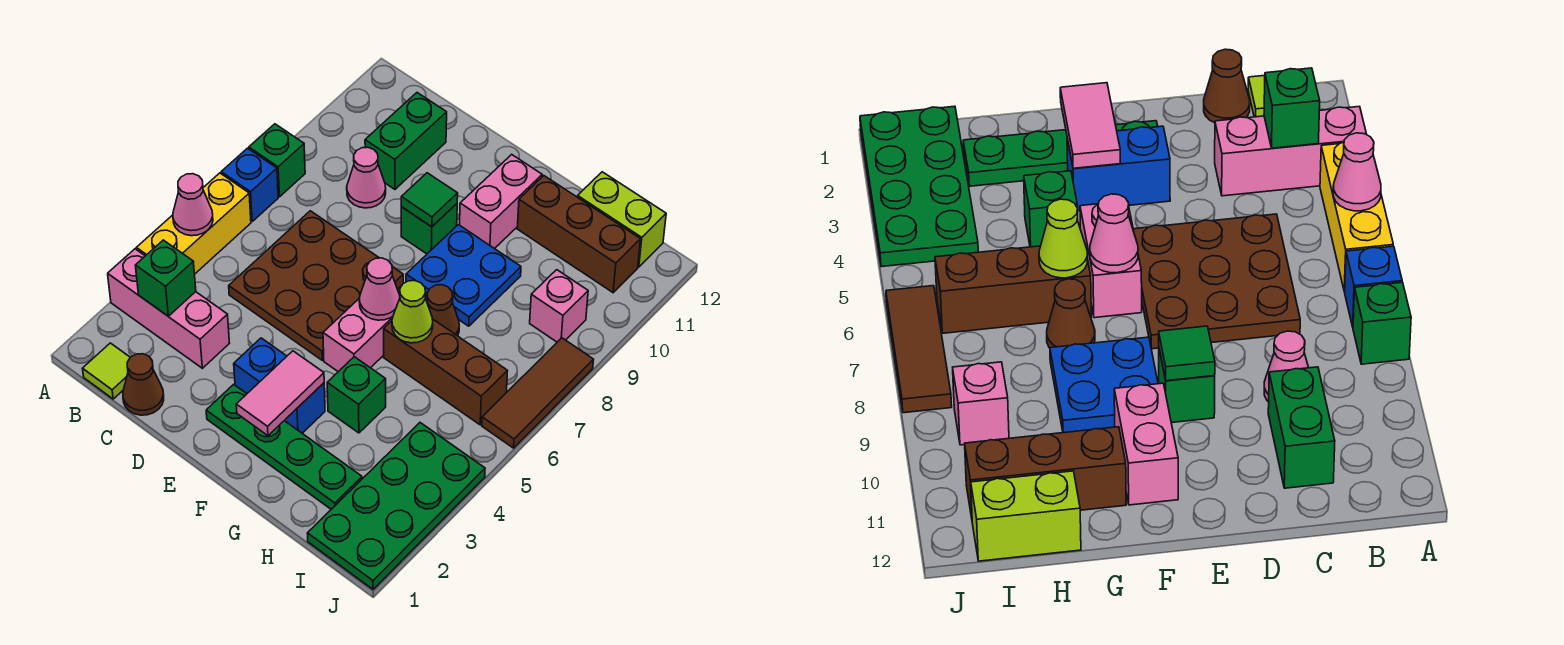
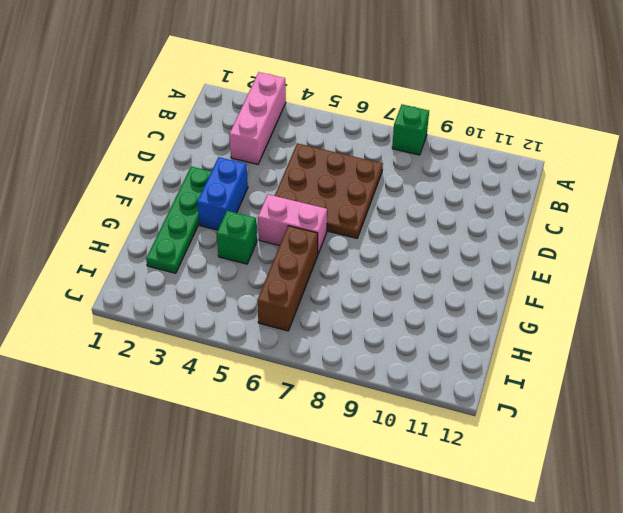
none -> yellow brick A4:A6 level 1
none -> blue brick A7 level 1
none -> lime tile B1 level 1

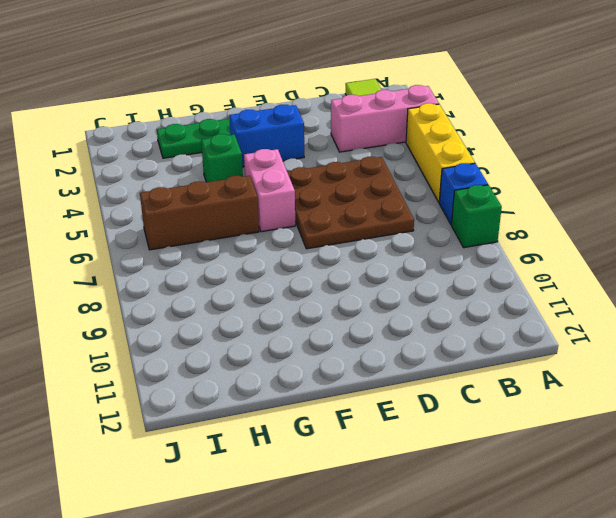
none -> brown cone C1 level 1
none -> pink cone C9 level 1
none -> green brick C10:C11 level 1

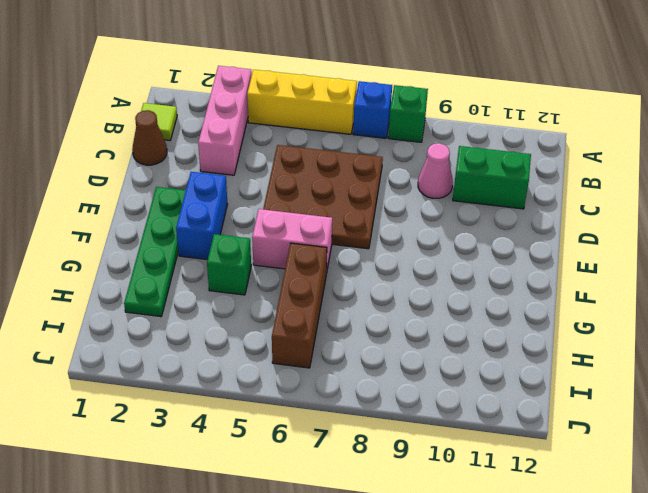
none -> green brick E9 level 1
none -> blue plate F8:G9 level 1
none -> pink brick F10:F11 level 1

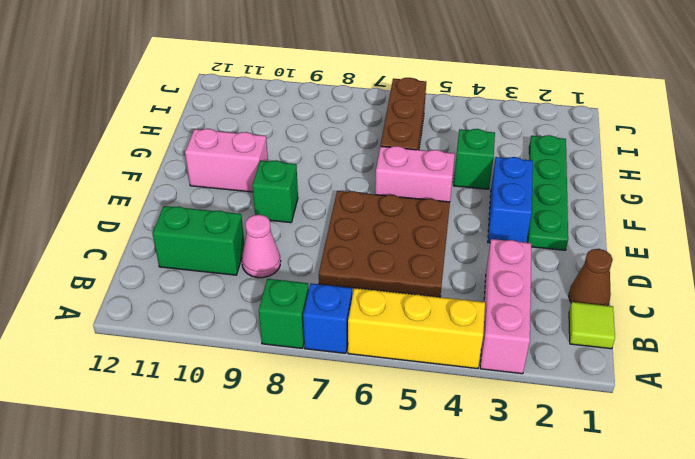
none -> blue plate F8:G9 level 1
none -> brown cone G7 level 1
none -> brown brick G11:I11 level 1

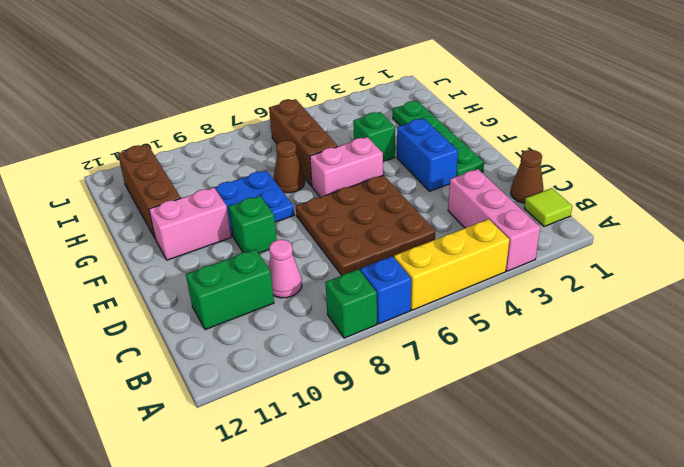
none -> lime brick H12:I12 level 1
none -> green plate I1:J4 level 1
none -> pink brick I9 level 1

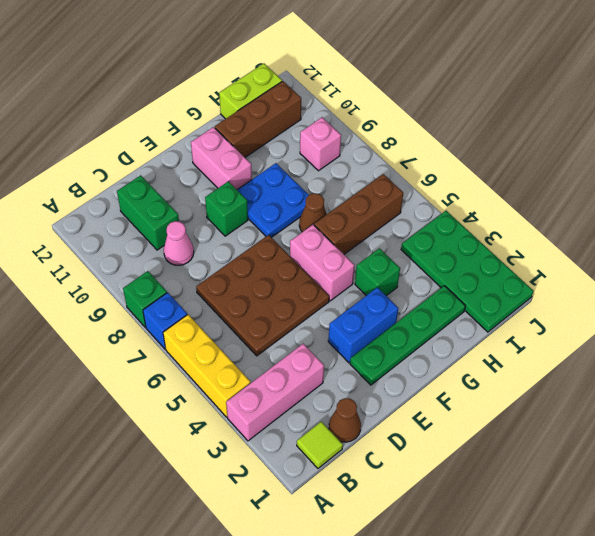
none -> brown tile J6:J8 level 1
none -> pink cone A5 level 2
none -> green brick B3 level 2

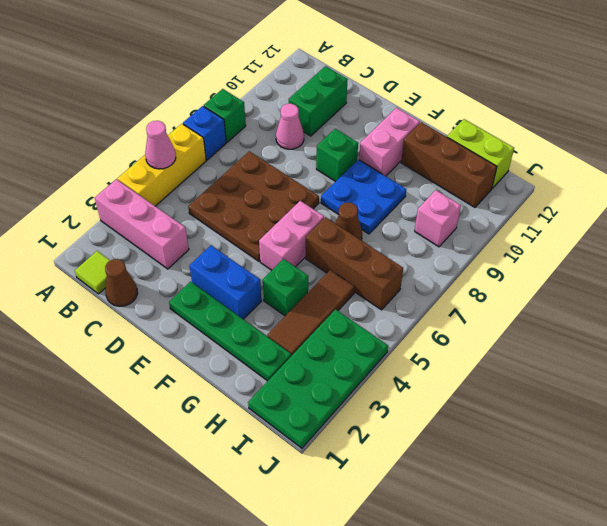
brown tile H3:H5 level 1 -> brown tile J6:J8 level 1
none -> green brick B3 level 2
none -> green tile E9 level 2
none -> pink tile F2:F3 level 2

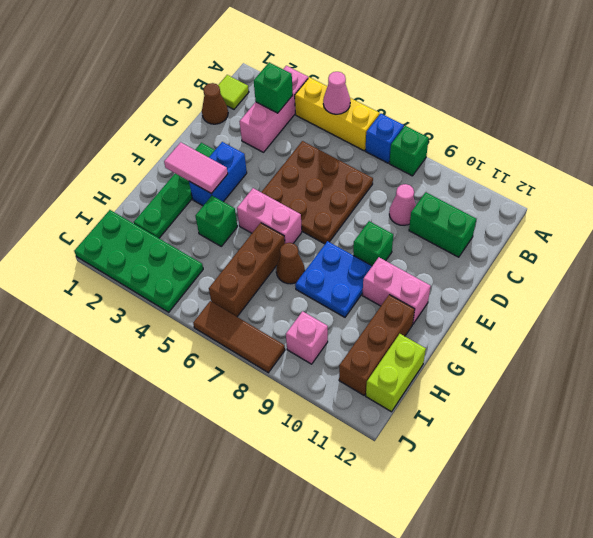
none -> green tile E9 level 2
none -> pink cone F6 level 2
none -> lime cone G6 level 2

